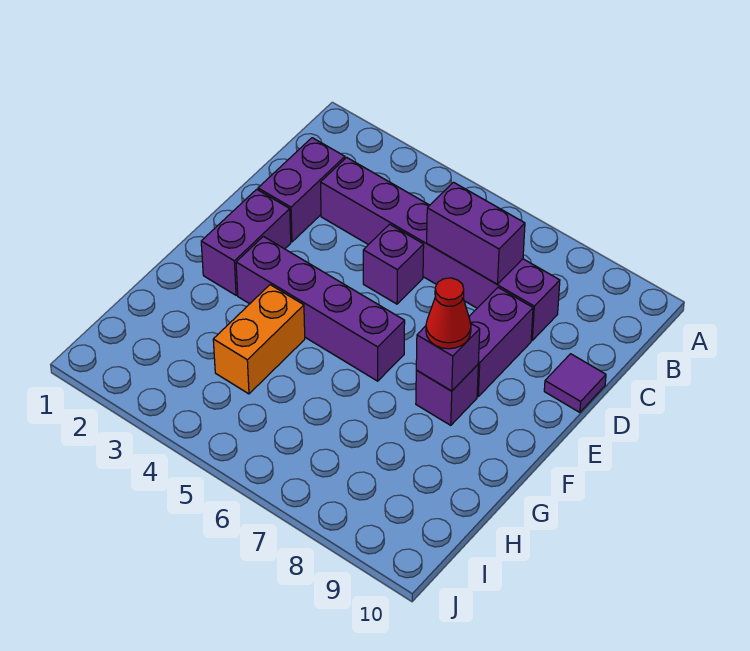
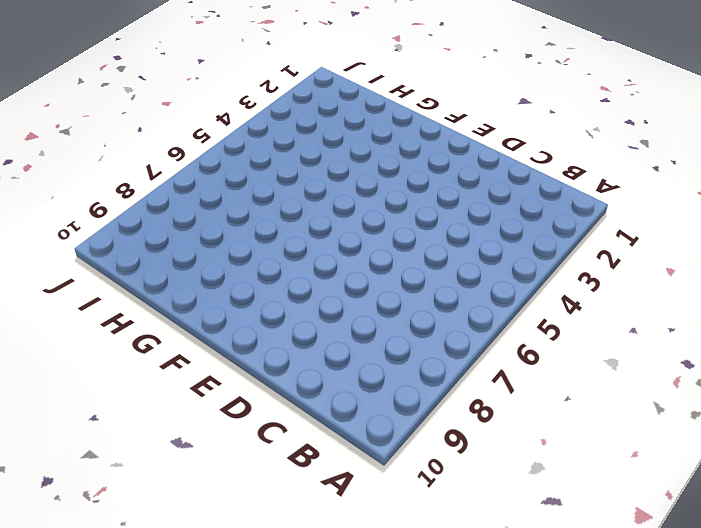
none -> purple brick C2:D2 level 1
none -> purple brick C3:C8 level 1
none -> purple brick D5 level 1

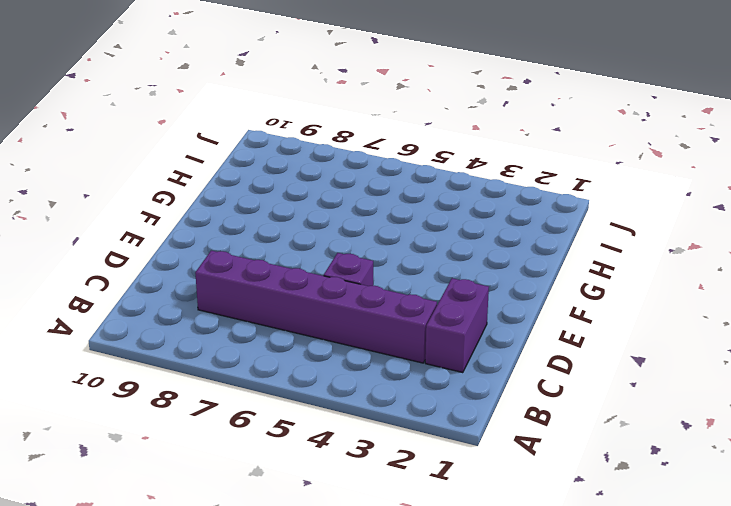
none -> purple brick D8:E8 level 1
none -> purple tile D10 level 1
none -> purple brick E2:F2 level 1

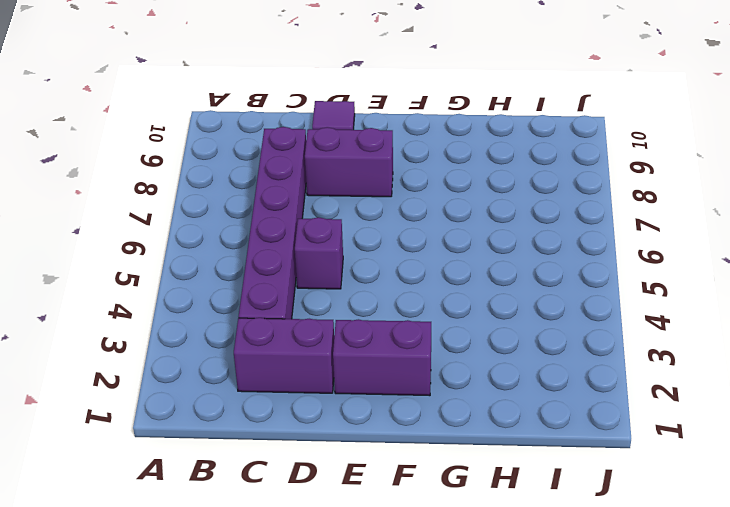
none -> purple brick F3:F6 level 1
none -> purple brick F8 level 1
none -> orange brick G4:H4 level 1

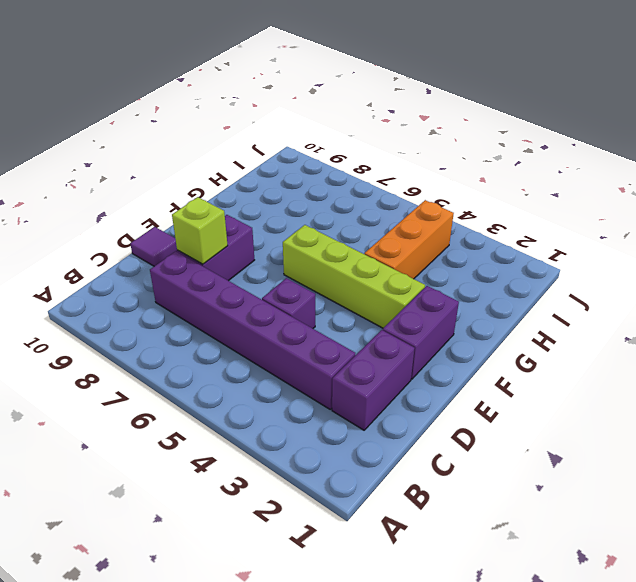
lime brick D8 level 2 -> none
lime brick F3:F6 level 1 -> purple brick F3:F6 level 1
orange brick G4:I4 level 1 -> orange brick G4:H4 level 1
none -> purple brick F8 level 1
none -> purple brick C6:C7 level 2
none -> purple brick F8 level 2

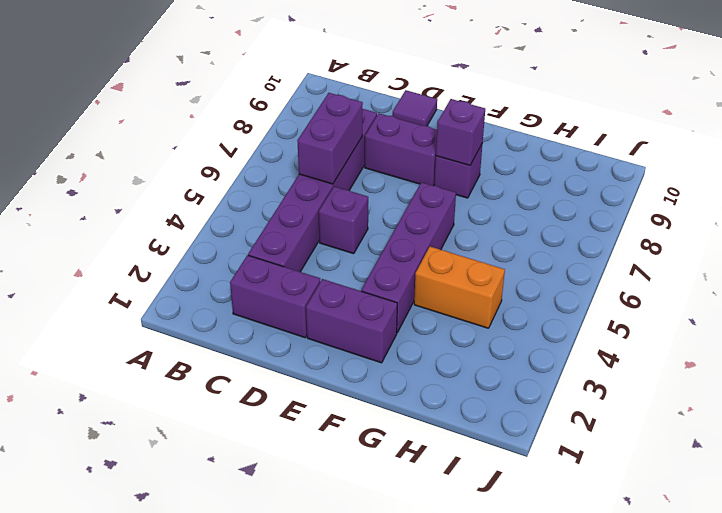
none -> red cone F8 level 3

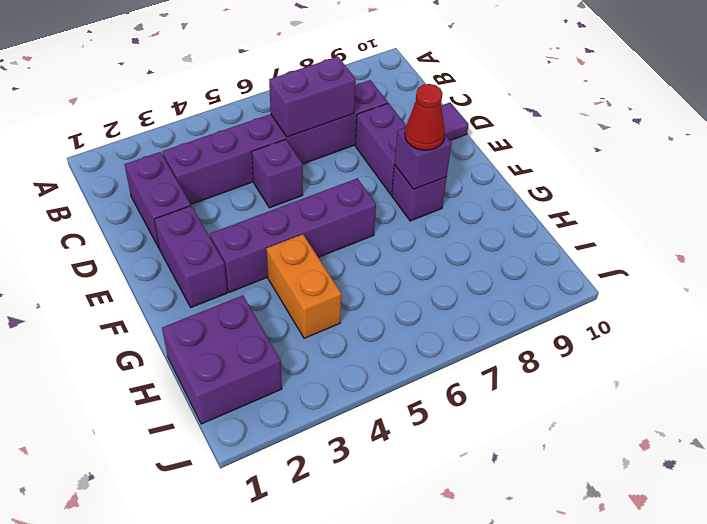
purple brick H1:I2 level 1 -> none

